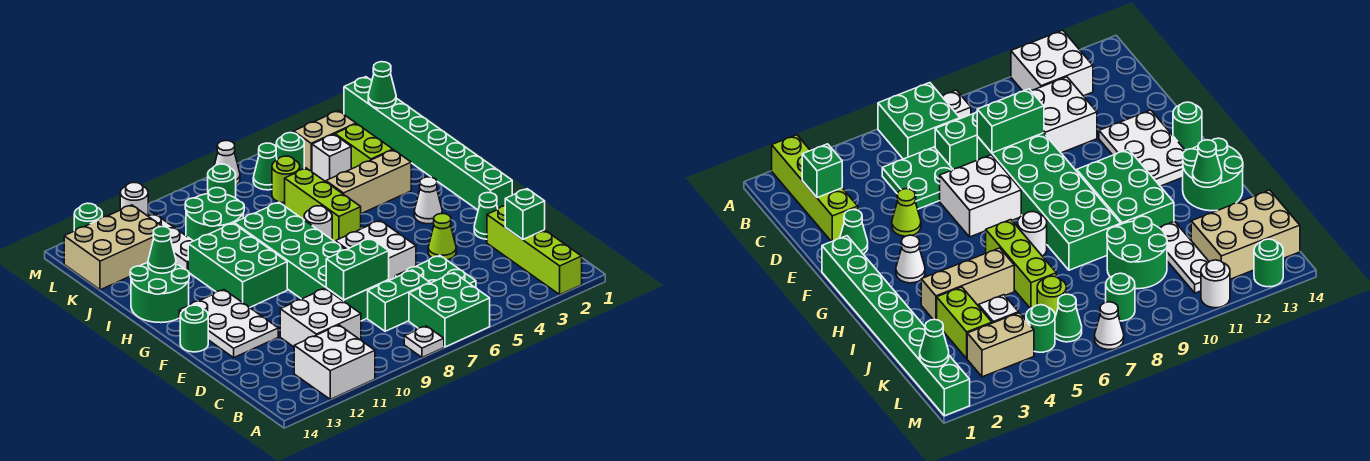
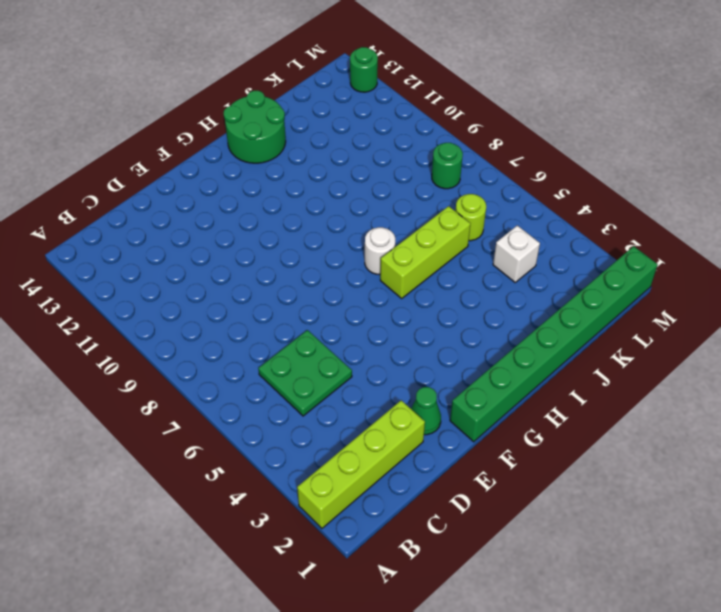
none -> green brick A6:B7 level 1
none -> white plate A8 level 1
none -> white brick A11:B12 level 1
none -> green brick C7:C8 level 1

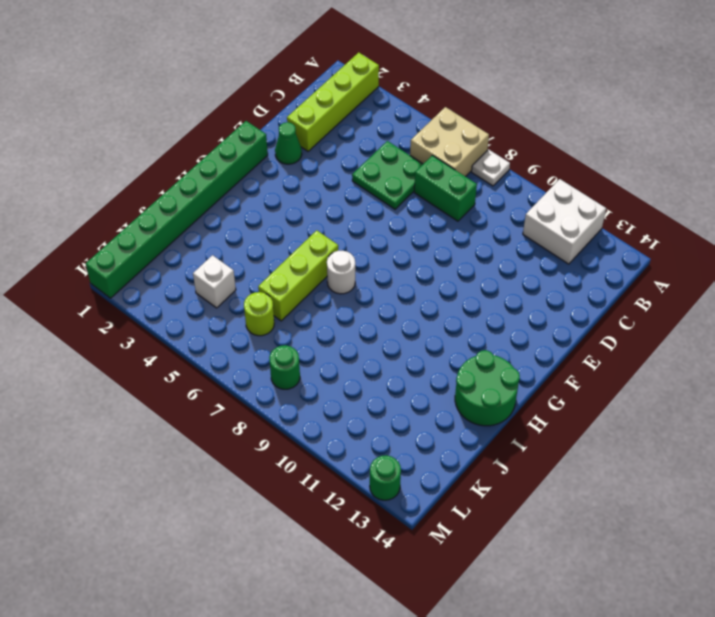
tan brick A6:B7 level 1 -> green brick A6:B7 level 1
none -> white brick C10:D11 level 1
none -> green brick D8:I9 level 1
none -> lime cone E4 level 1
none -> white brick E6:F7 level 1

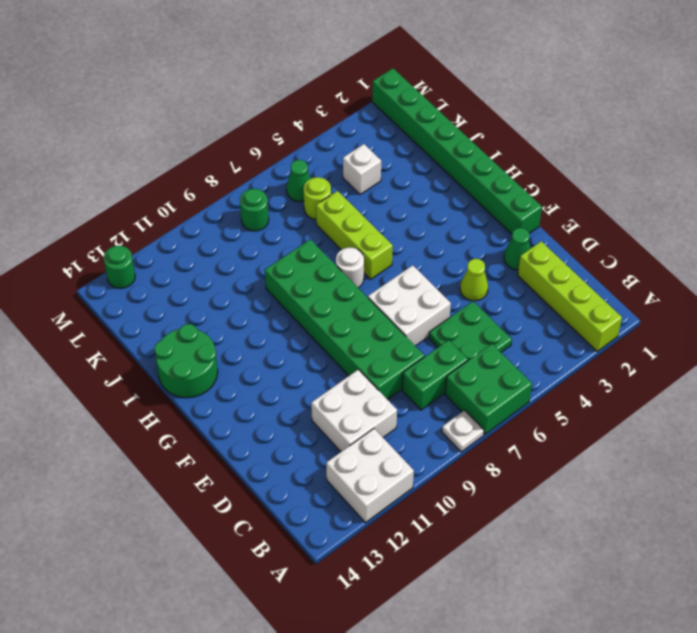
none -> white plate E12:G13 level 1
none -> green round brick F14 level 1
none -> white cone G3 level 1
none -> green brick G10:I11 level 1

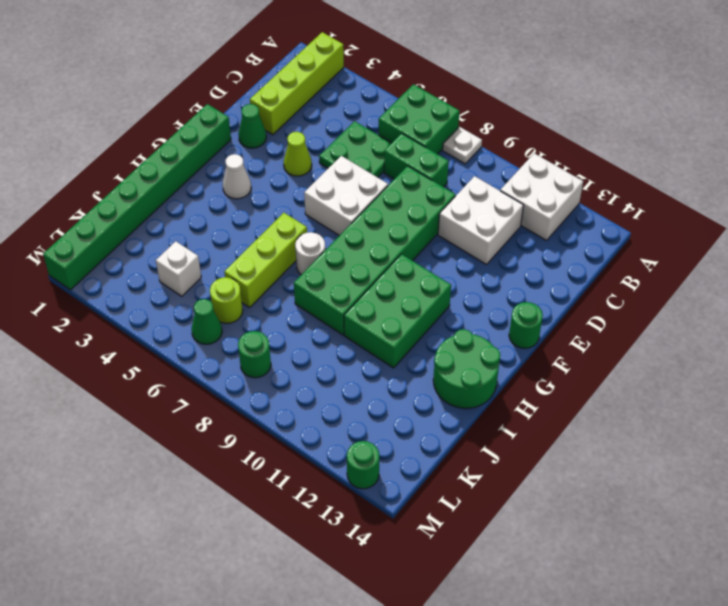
none -> white plate E12:G13 level 1
none -> tan brick I3:I5 level 1
none -> lime brick J3:K3 level 1
none -> green round brick J9:K10 level 1

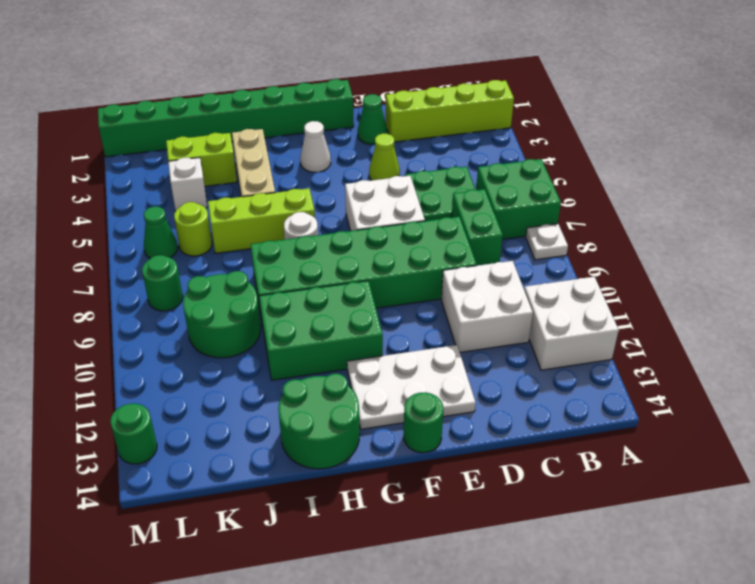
none -> white plate J11:L11 level 1
none -> tan brick K12:L14 level 1
none -> tan brick L3:L4 level 1
none -> green round brick L5 level 1

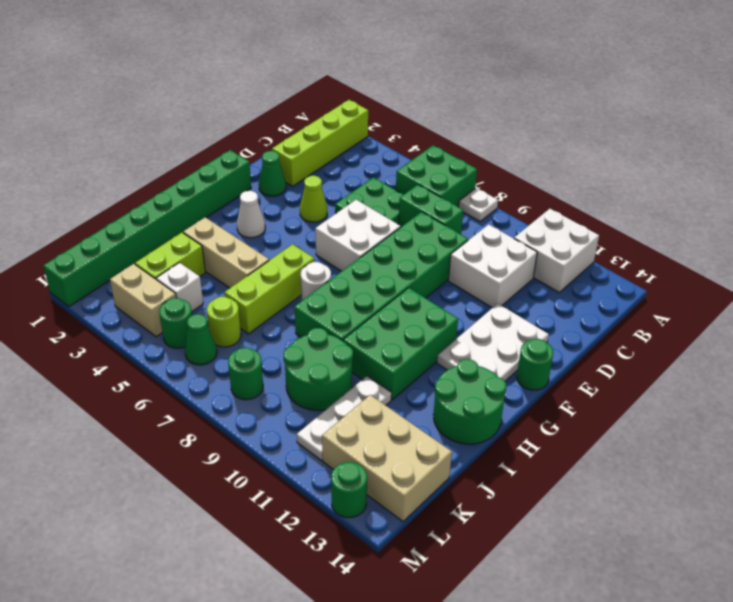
none -> white cone M7 level 1
none -> white round brick M11 level 1
none -> green brick C2 level 2
none -> green brick D8:D9 level 2

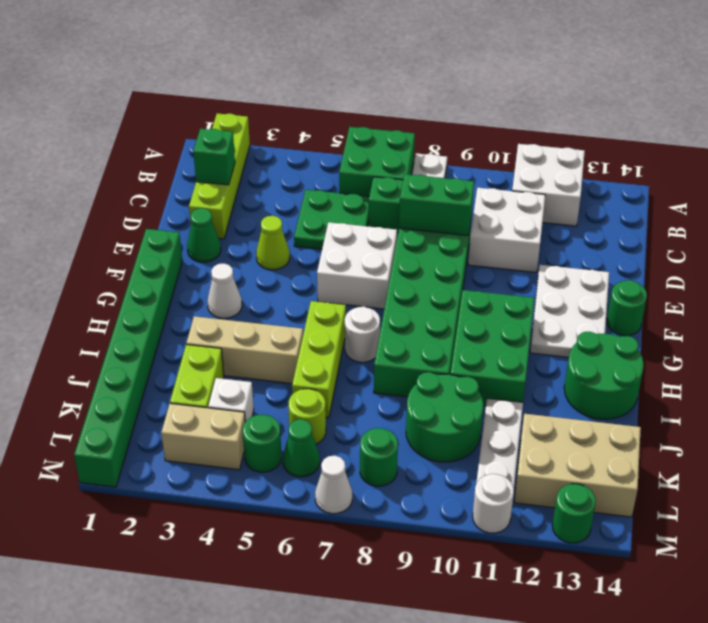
none -> green cone I13 level 2
none -> green cone L1 level 2

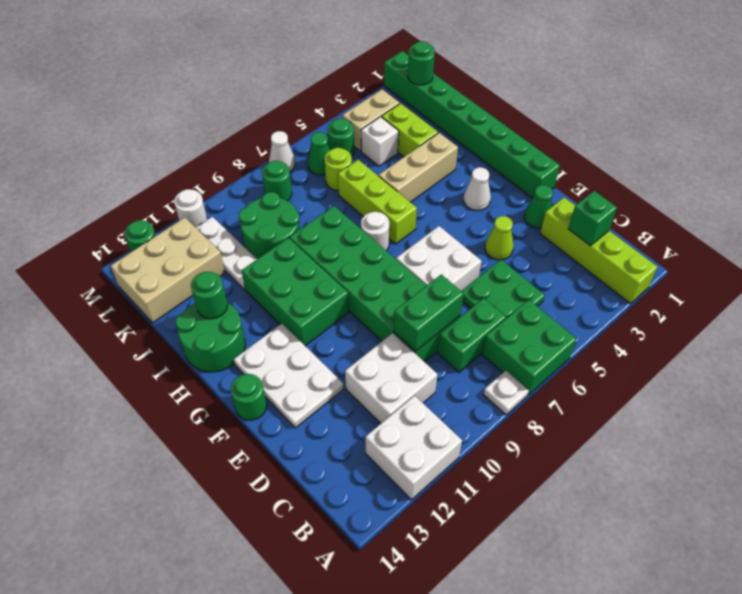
green round brick I13 level 2 -> green cone I13 level 2
green round brick L1 level 2 -> green cone L1 level 2

